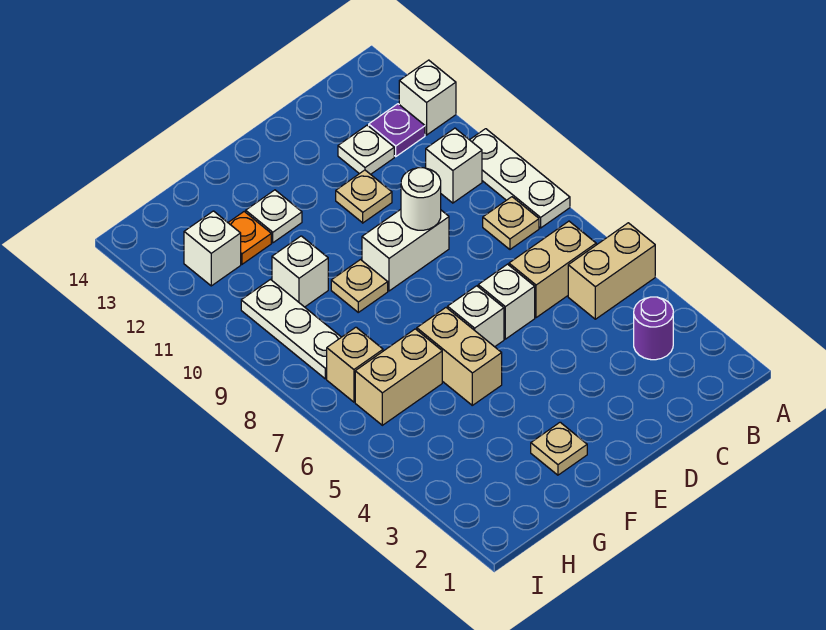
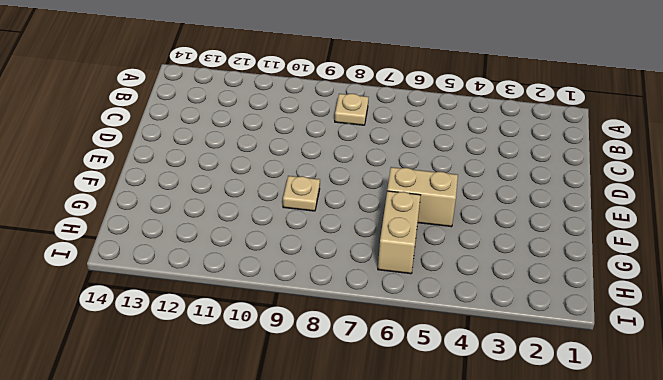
none -> tan brick A5:B5 level 1
none -> white plate A8:A10 level 1
none -> white brick A12 level 1

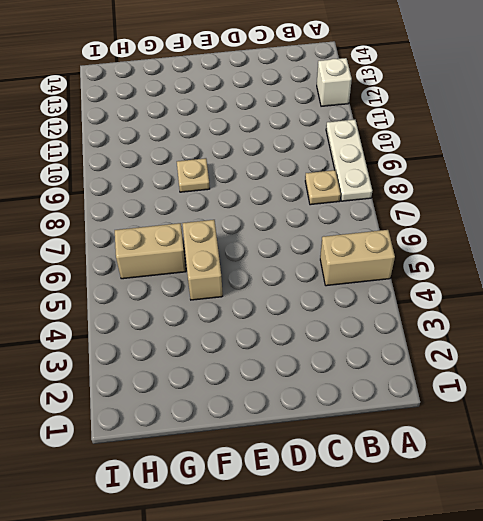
none -> purple round brick B3 level 1
none -> tan brick B6:C6 level 1
none -> white brick B10 level 1

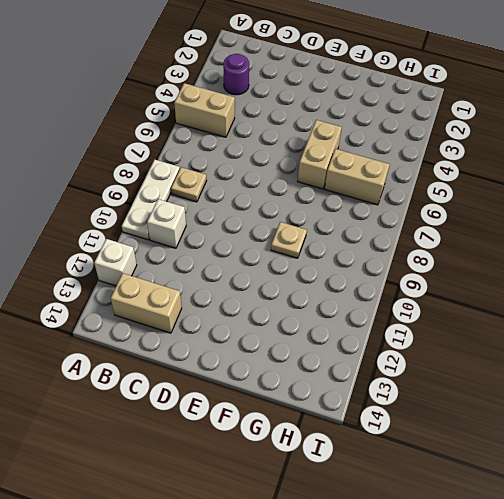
tan brick B13:C13 level 1 -> tan brick B6:C6 level 1
none -> purple plate B12 level 1
none -> white plate C12 level 1
none -> white brick D6 level 1

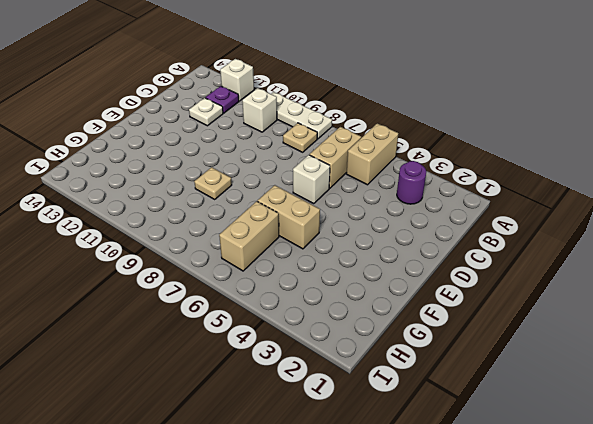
none -> white brick D9:E9 level 1
none -> tan plate D11 level 1
none -> white brick E6 level 1

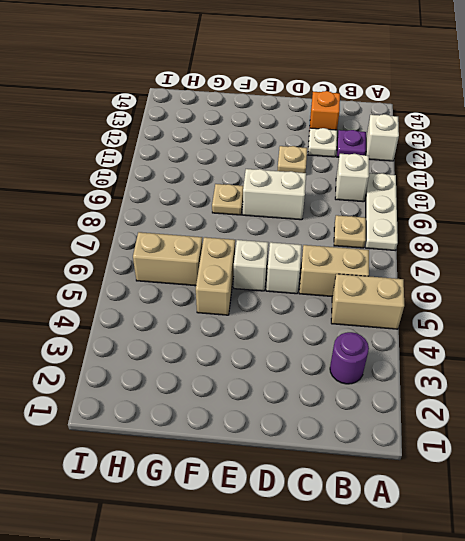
orange brick C13 level 1 -> none
none -> tan plate F2 level 1
none -> white plate F12 level 1
none -> white brick G10 level 1

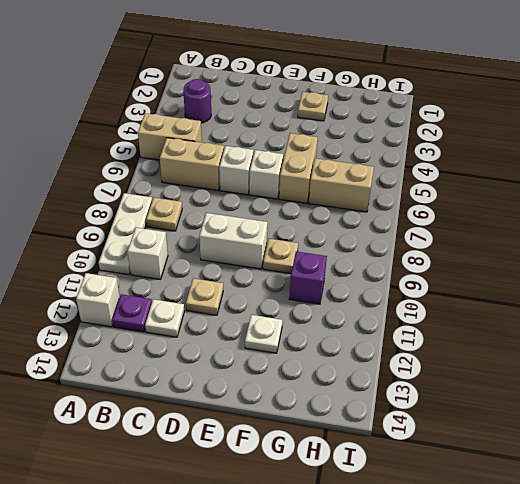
purple brick G10 level 1 -> white brick G10 level 1
none -> orange plate G12 level 1
none -> tan brick H7 level 1
none -> white plate H8:H10 level 1

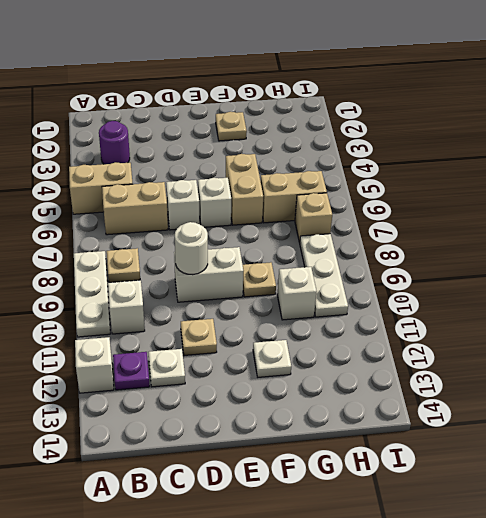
none -> orange plate G12 level 1
none -> white brick H12 level 1

